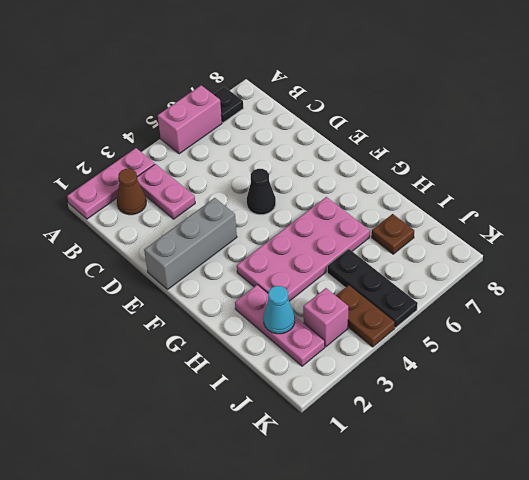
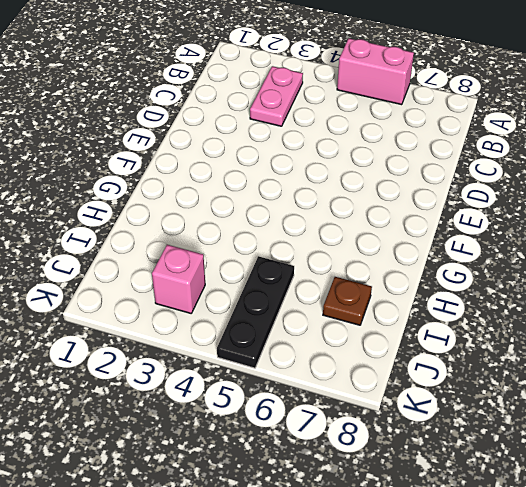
none -> pink plate A1:A3 level 1
none -> black plate A7 level 1
none -> brown cone B2 level 1

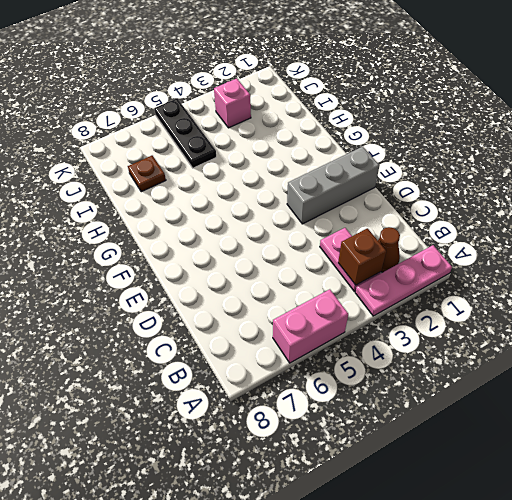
brown brick B3 level 2 -> none
none -> black plate A7 level 1
none -> black cone E5 level 1
none -> pink plate G3:H6 level 1

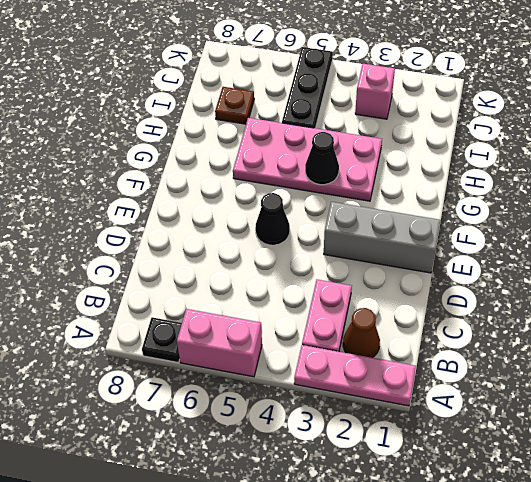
black cone G4 level 2 -> none
none -> pink plate H2:J2 level 1
none -> brown plate J4:K4 level 1
none -> cyan cone I2 level 2

